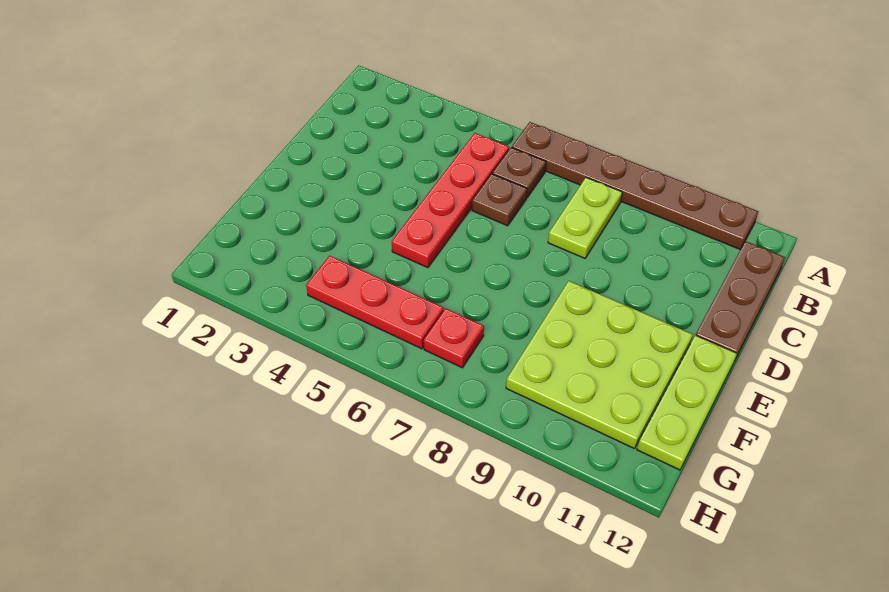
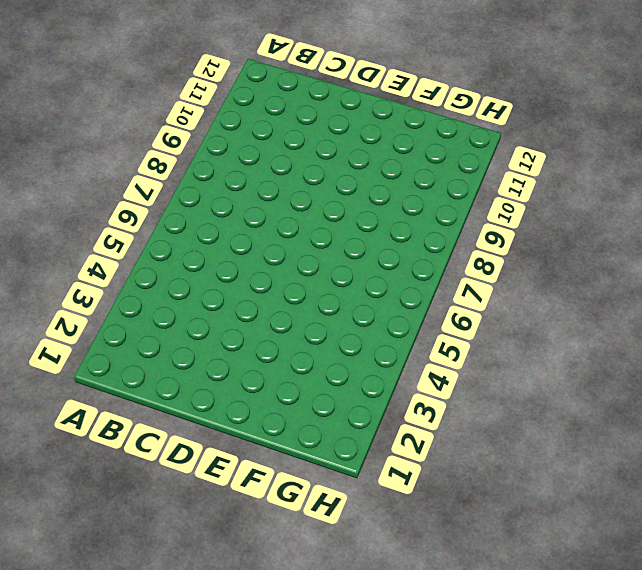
none -> brown plate A6:A11 level 1
none -> red plate B5:E5 level 1

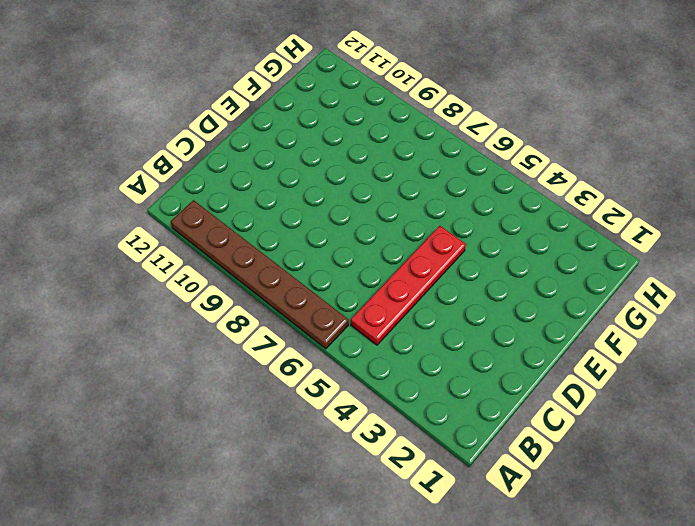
none -> brown plate B6 level 1
none -> lime plate B8:C8 level 1

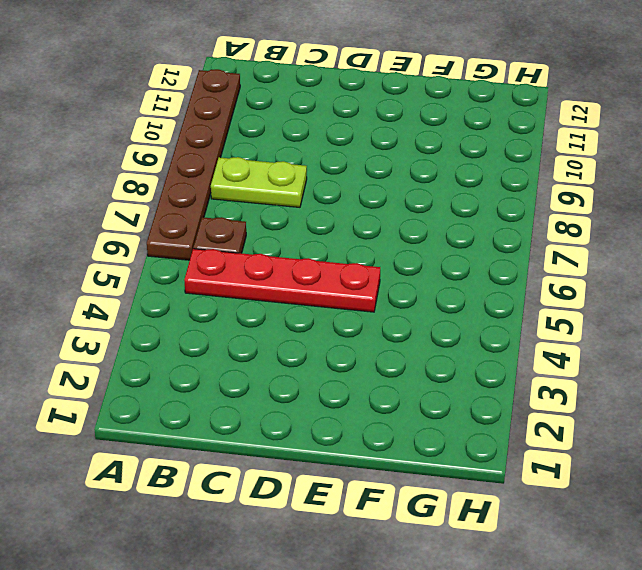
none -> brown plate B12:D12 level 1
none -> brown plate C6 level 1

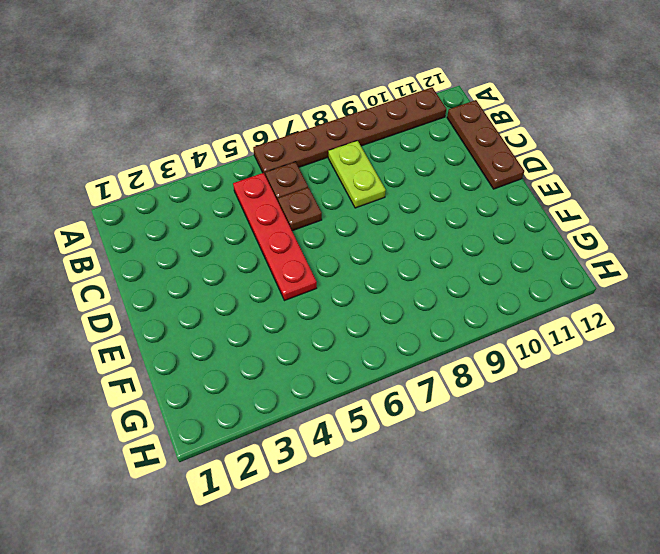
none -> lime plate E9:G11 level 1
none -> lime plate E12:G12 level 1

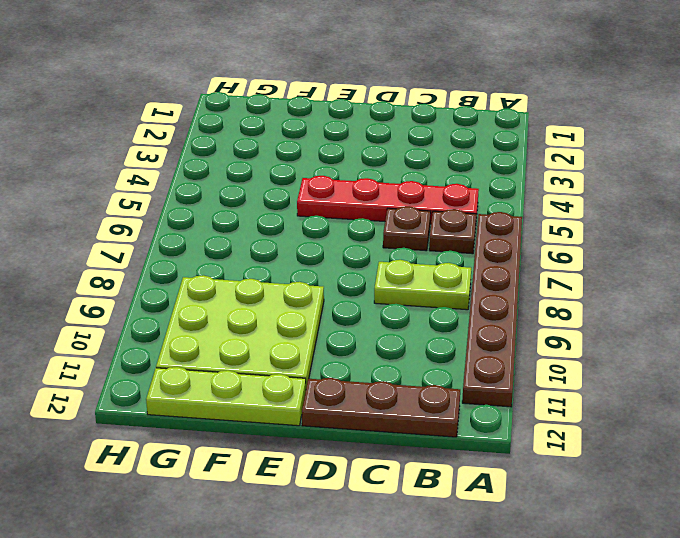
none -> red plate G4:G6 level 1
none -> red plate G7 level 1

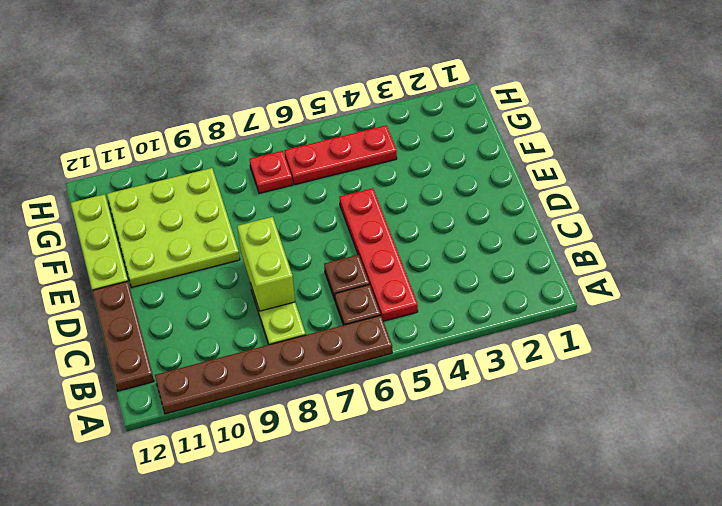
lime brick C8:D8 level 2 -> none

